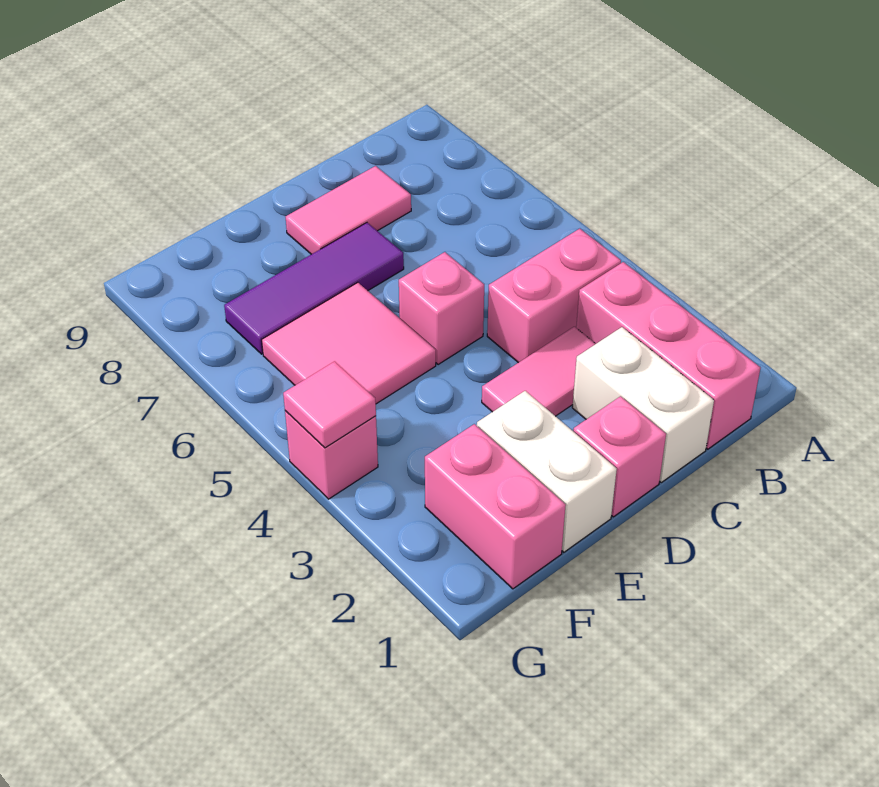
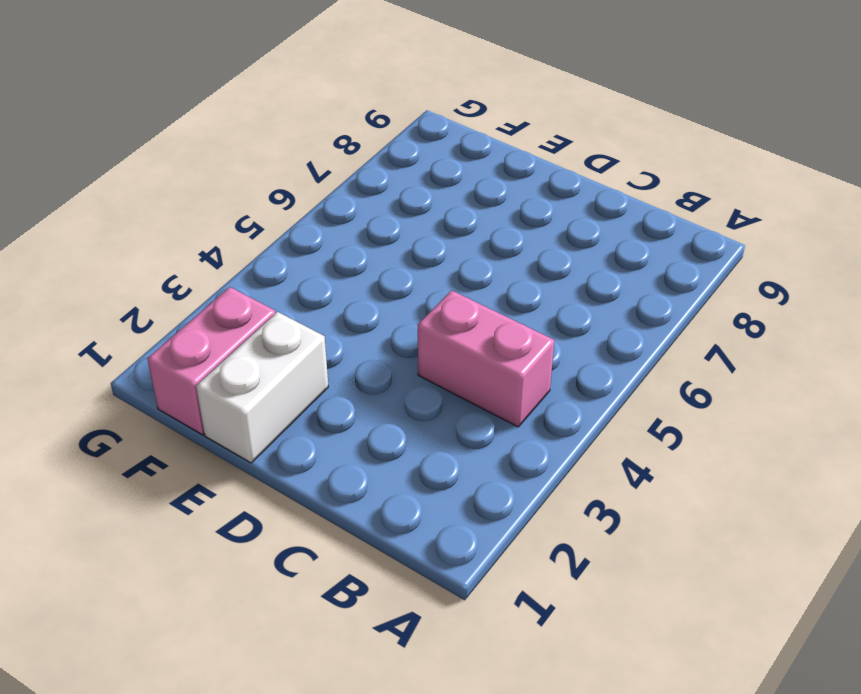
none -> pink brick B1:B3 level 1
none -> white brick C1:C2 level 1
none -> pink tile C3:D3 level 1

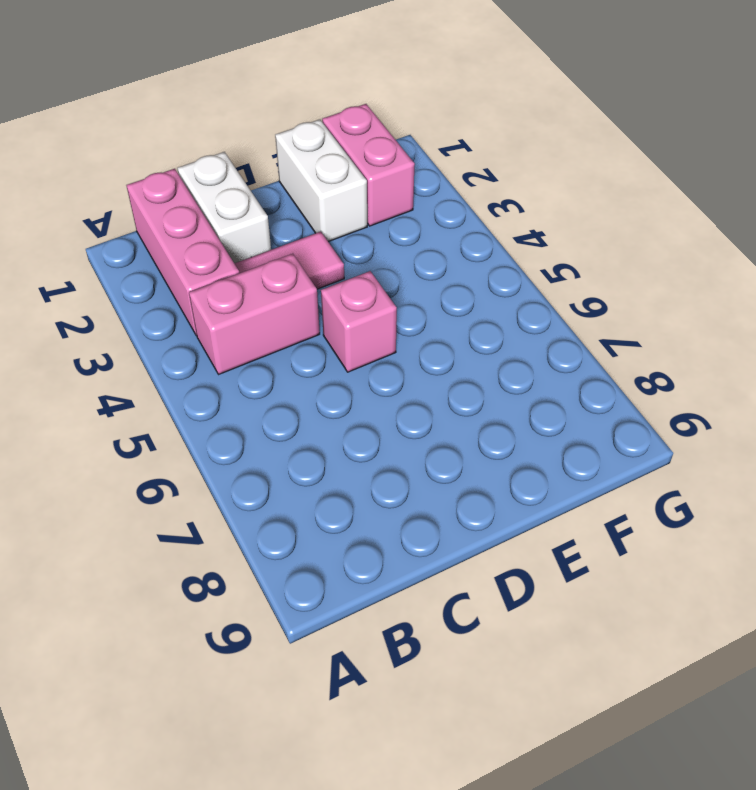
none -> pink tile C8:D8 level 1
none -> pink brick D1 level 1
none -> purple tile D7:F7 level 1

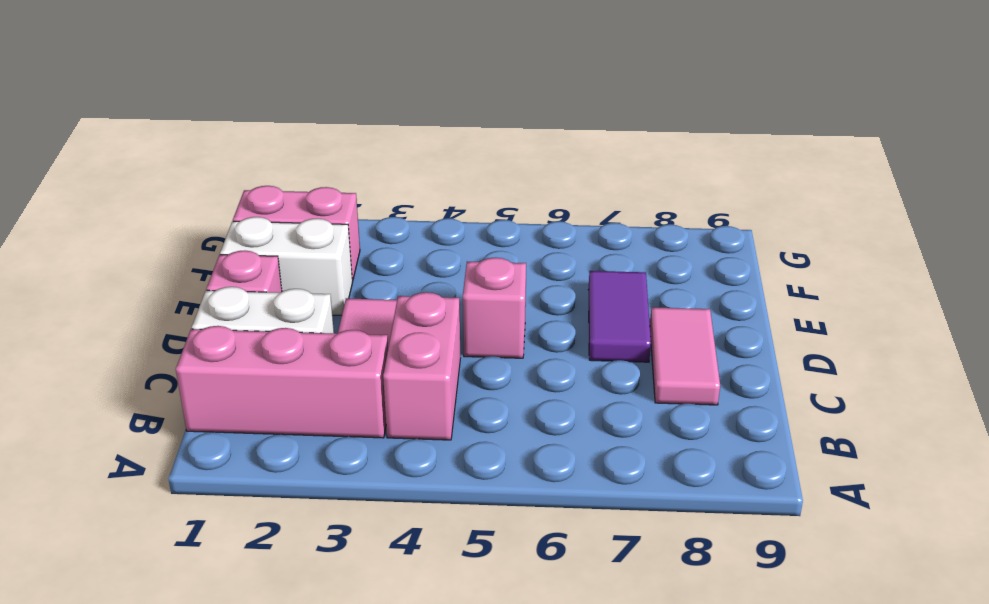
purple tile D7:E7 level 1 -> purple tile D7:F7 level 1
none -> pink tile E5:F6 level 1
none -> pink brick G4 level 1
none -> pink tile G4 level 2

